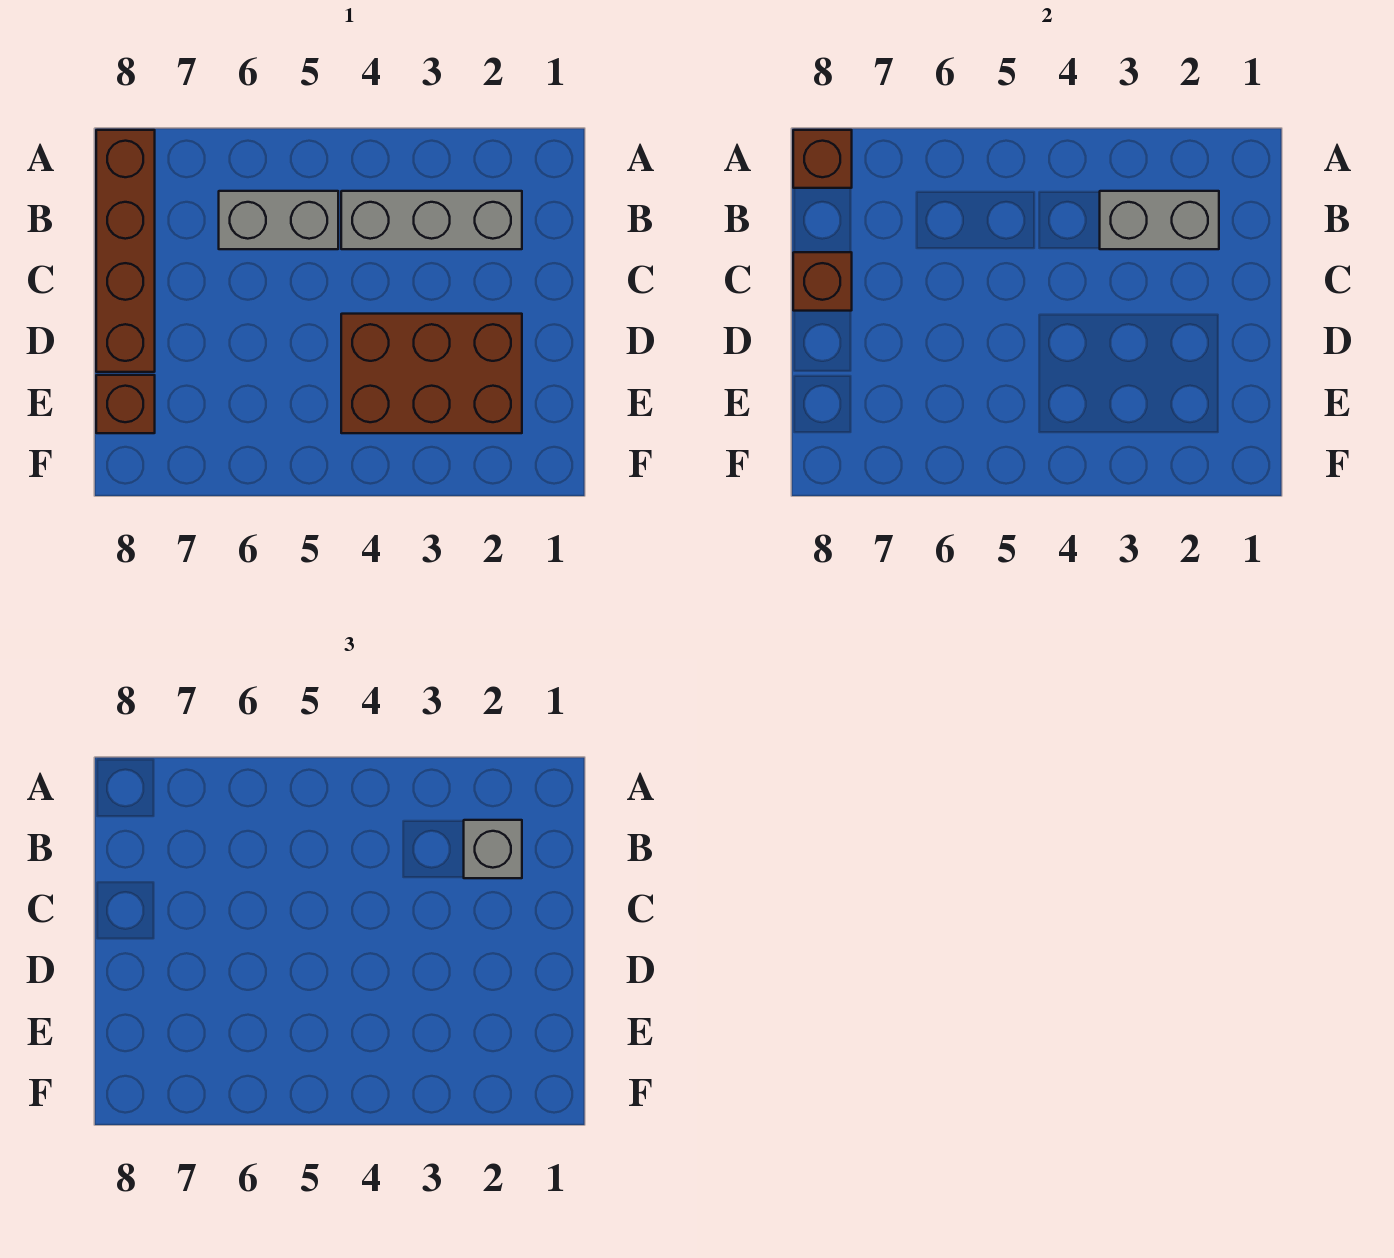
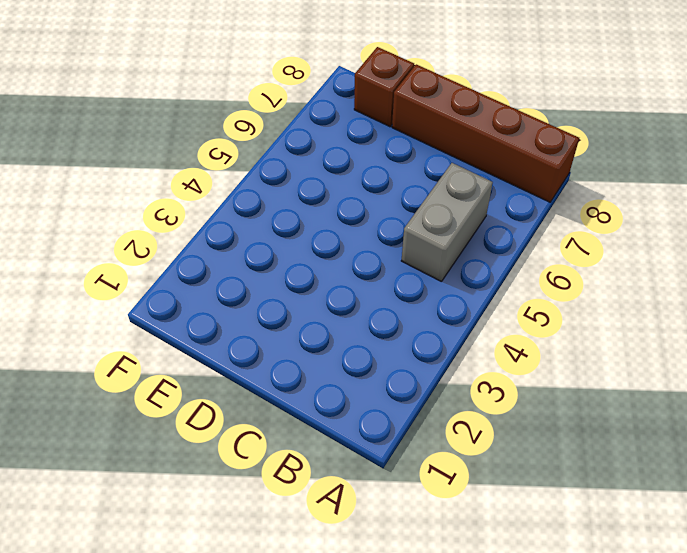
none -> grey brick B2:B4 level 1
none -> brown brick D2:E4 level 1

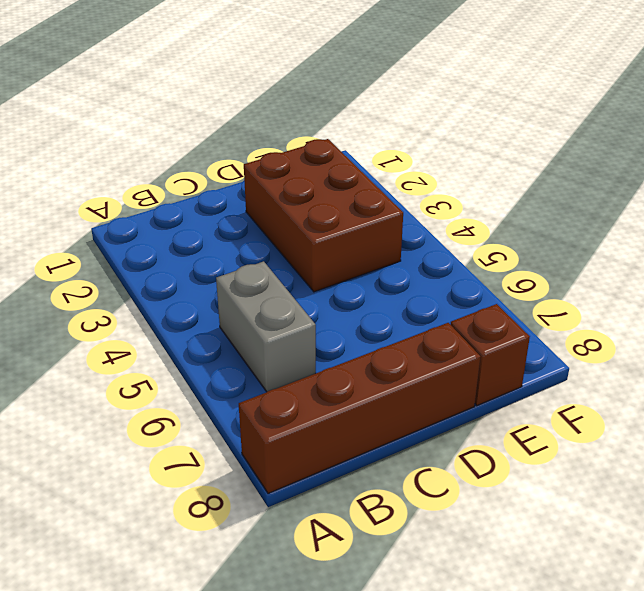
none -> grey brick B2:B4 level 1
none -> brown brick A8 level 2

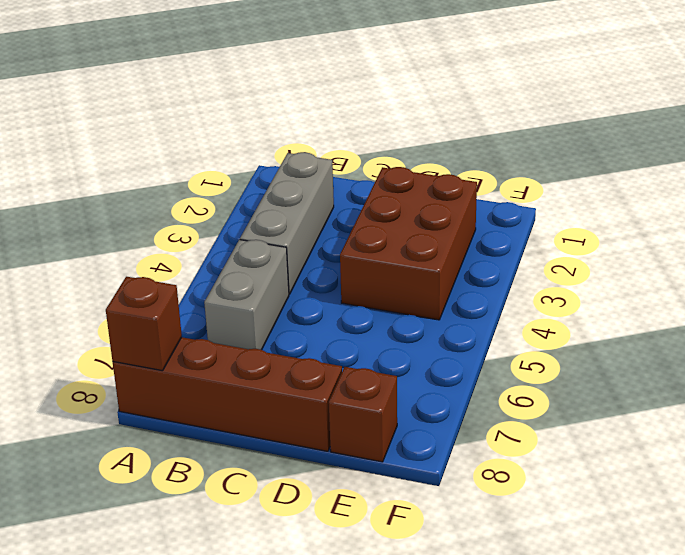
none -> grey brick B2:B3 level 2
none -> brown brick C8 level 2

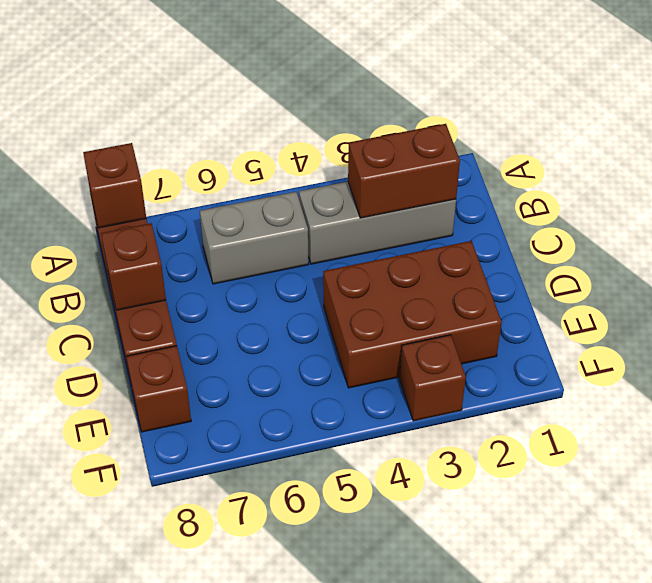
brown brick B2:B3 level 2 -> grey brick B2:B3 level 2
brown brick F3 level 1 -> none
none -> grey brick B2 level 3

